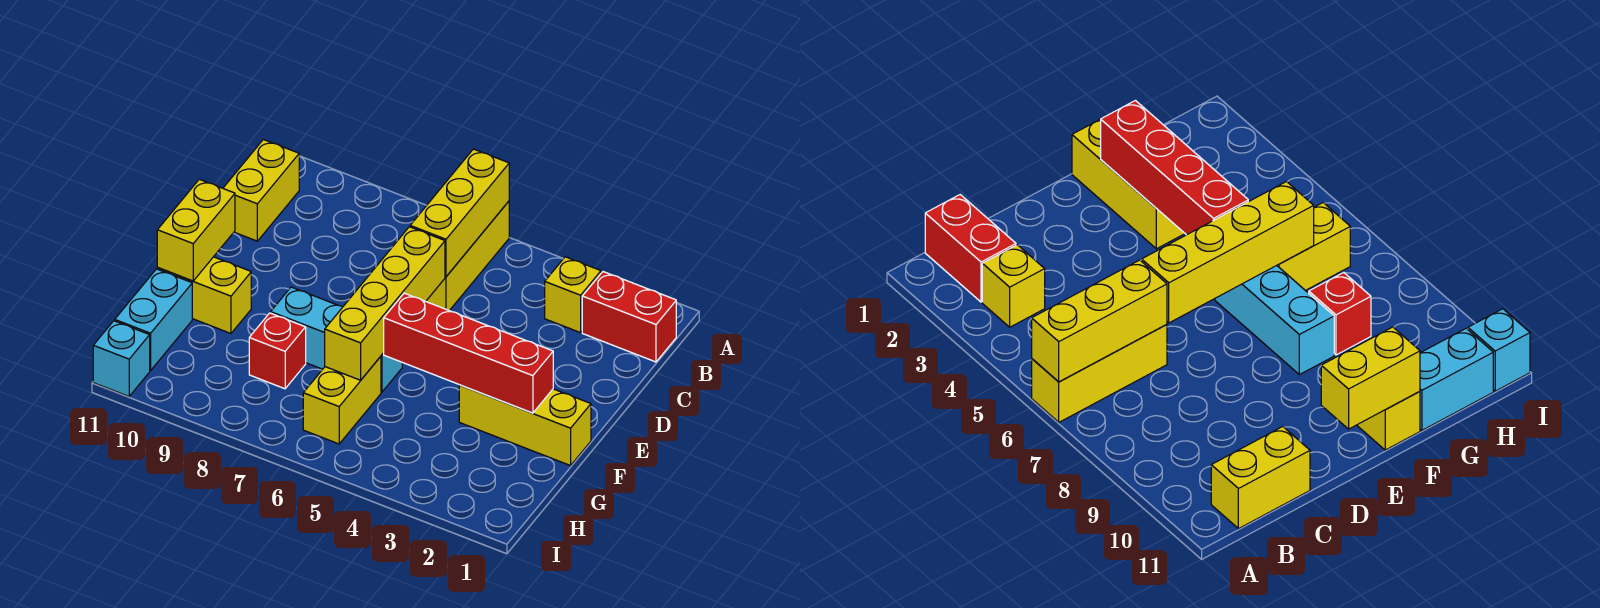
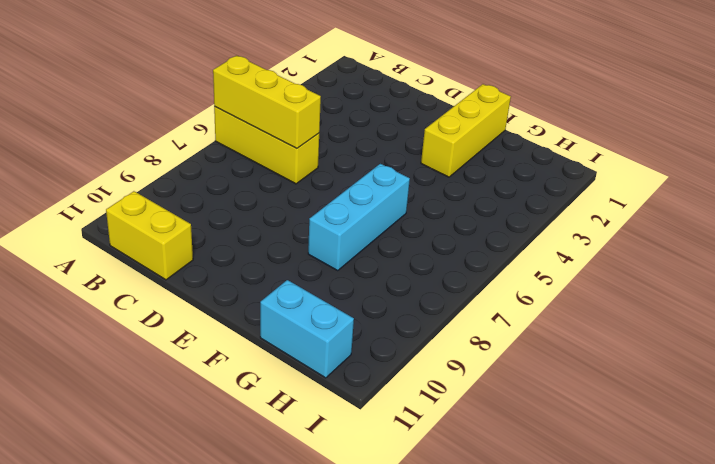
none -> red brick B1:B2 level 1
none -> yellow brick B3 level 1
none -> yellow brick F10:F11 level 1

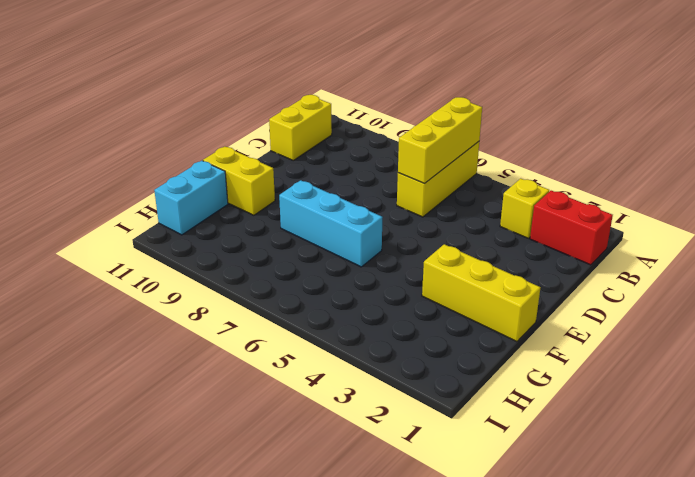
none -> yellow brick G6:H6 level 1
none -> red brick G8 level 1
none -> cyan brick I11 level 1

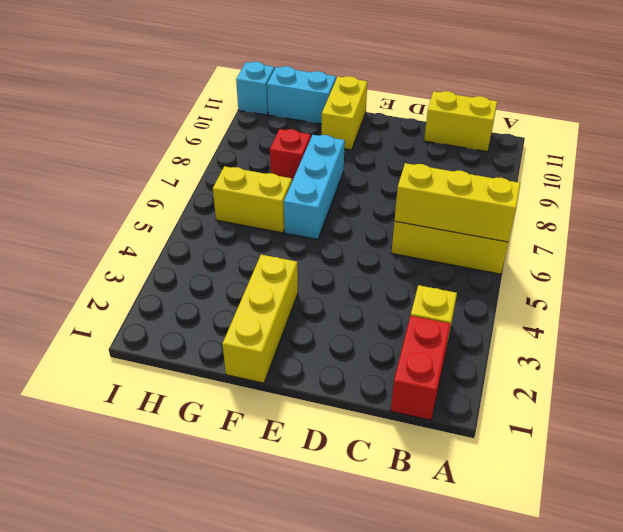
none -> yellow brick D6:G6 level 2
none -> yellow brick E11:F11 level 2
none -> red brick F2:F5 level 2

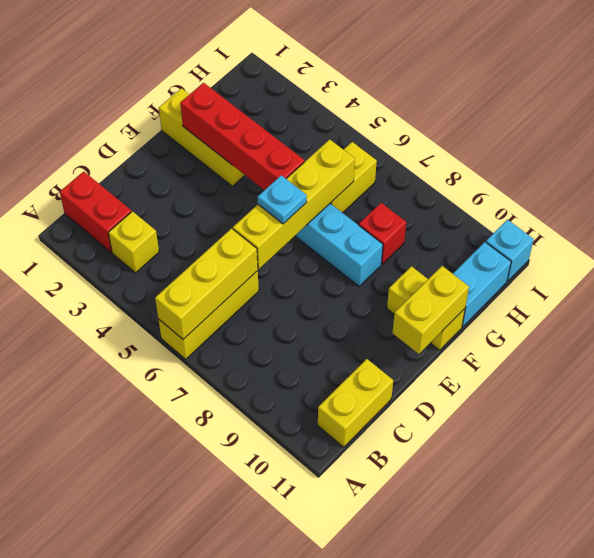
cyan plate E6 level 3 -> none

